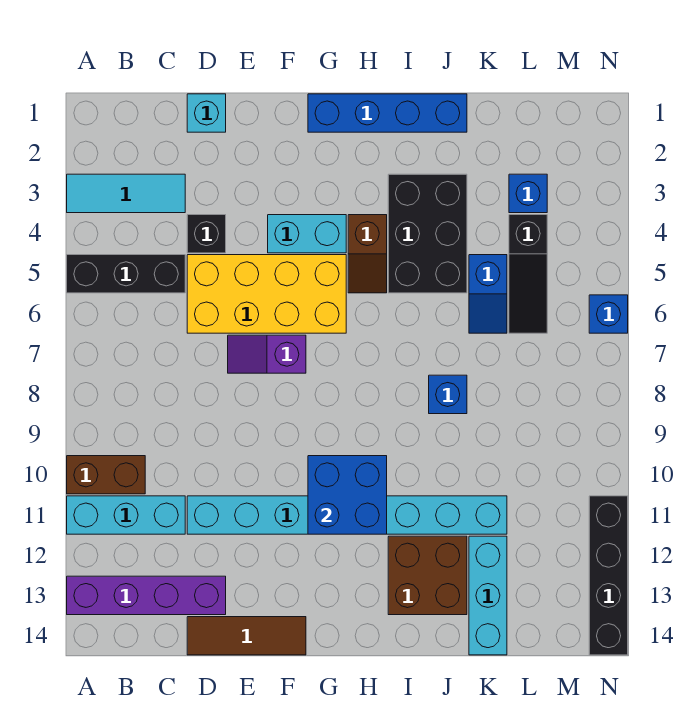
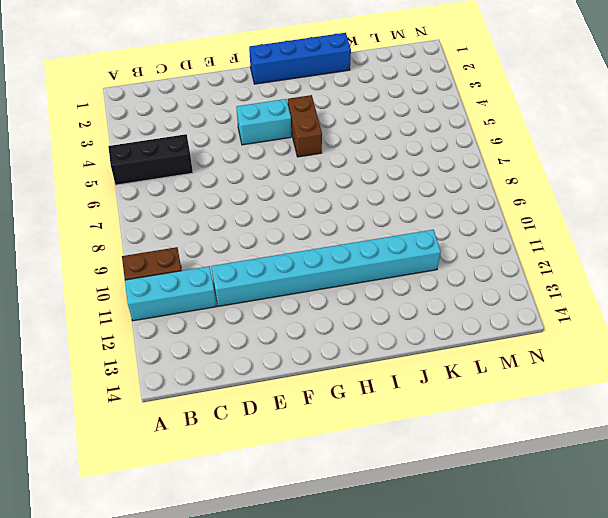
brown brick H4:H5 level 1 -> brown slope H4:H5 level 1 top 4
none -> cyan tile A3:C3 level 1
none -> purple brick A13:D13 level 1
none -> cyan brick D1 level 1

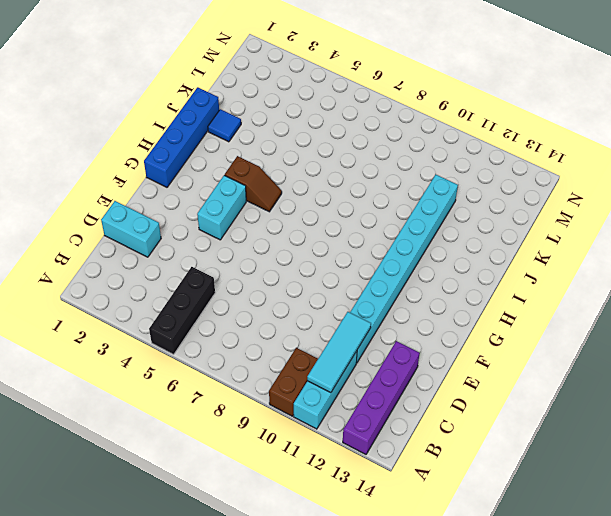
cyan tile B11:D11 level 2 -> cyan tile A3:C3 level 1
cyan brick D1:D2 level 1 -> cyan brick D1 level 1
blue tile J2 level 1 -> none
none -> black brick D4 level 1
none -> yellow brick D5:G6 level 1
none -> brown tile D14:F14 level 1

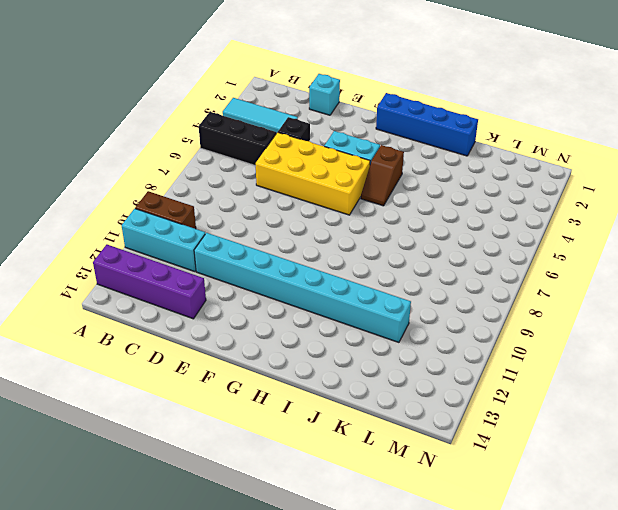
none -> brown tile D14:F14 level 1
none -> purple slope E7:F7 level 1 top F
none -> black brick I3:J5 level 1

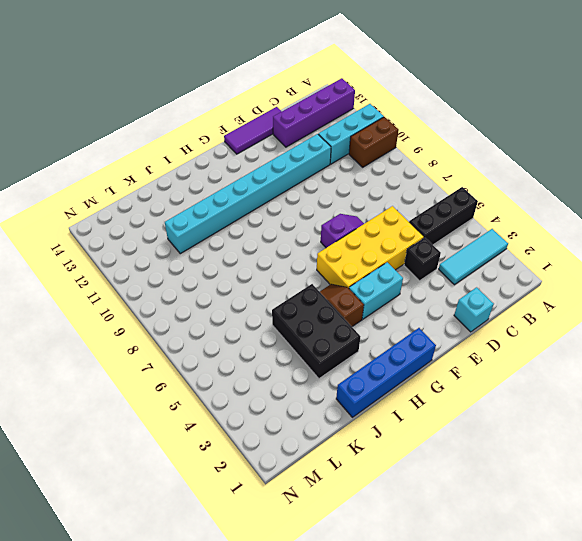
purple tile D14:F14 level 1 -> brown tile D14:F14 level 1
none -> brown brick I12:J13 level 1
none -> blue brick J8 level 1
none -> blue slope K5:K6 level 1 top 5

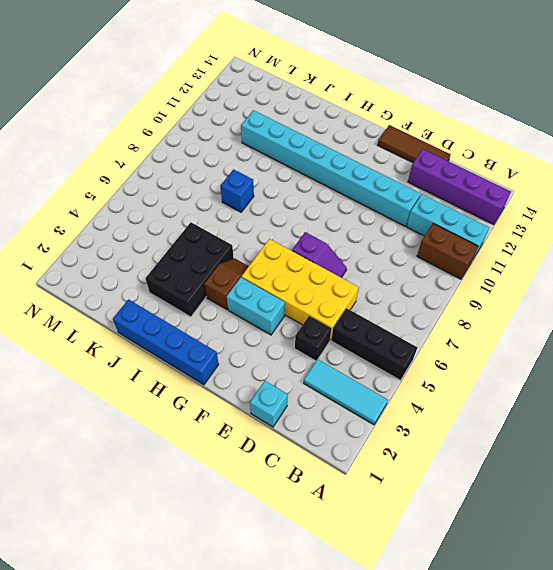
none -> brown brick I12:J13 level 1
none -> blue slope K5:K6 level 1 top 5
none -> cyan brick K12:K14 level 1

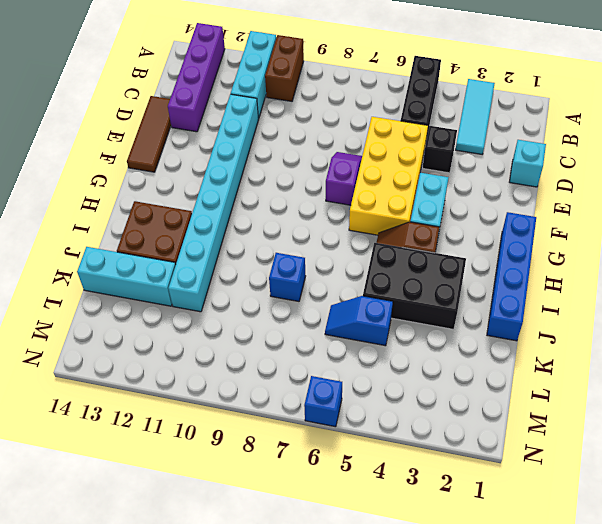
none -> blue brick L3 level 1
none -> black slope L4:L6 level 1 top 4
none -> black brick N11:N14 level 1

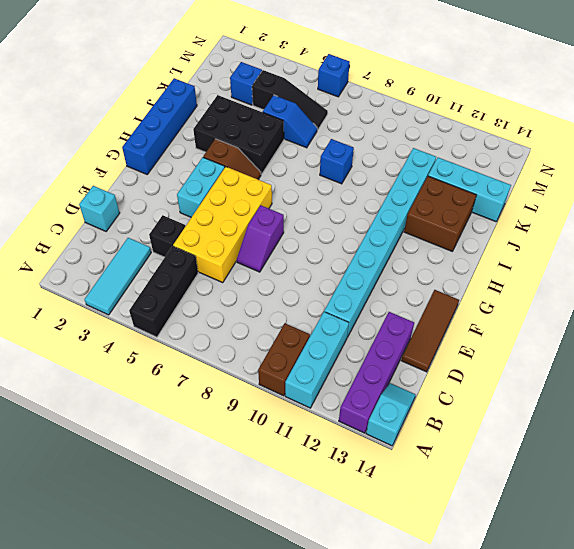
cyan slope A14:B14 level 1 top A -> none
none -> black brick N11:N14 level 1
none -> blue brick G10:H11 level 2

